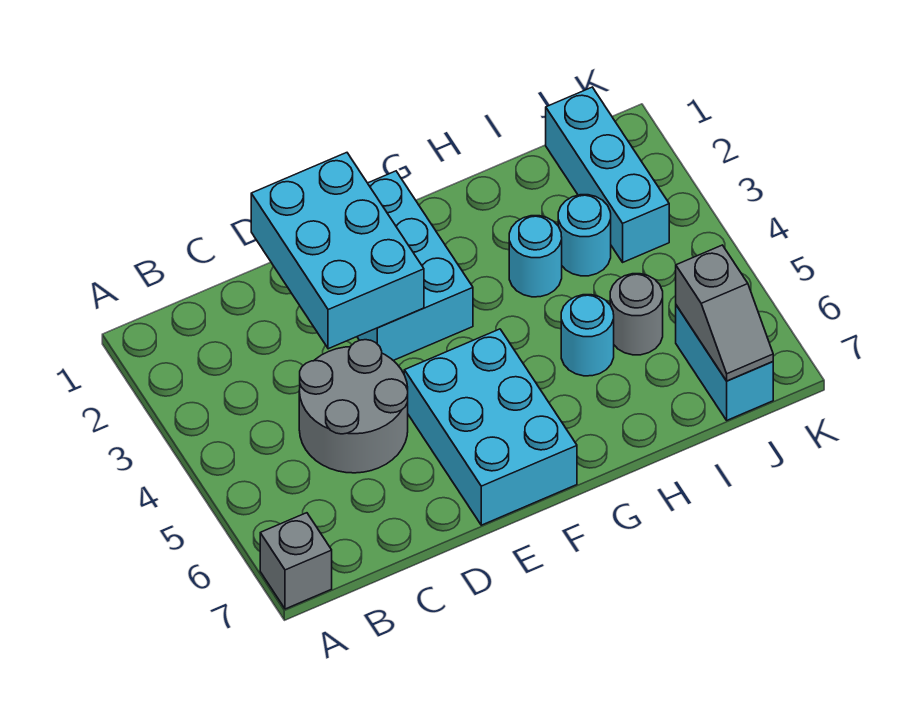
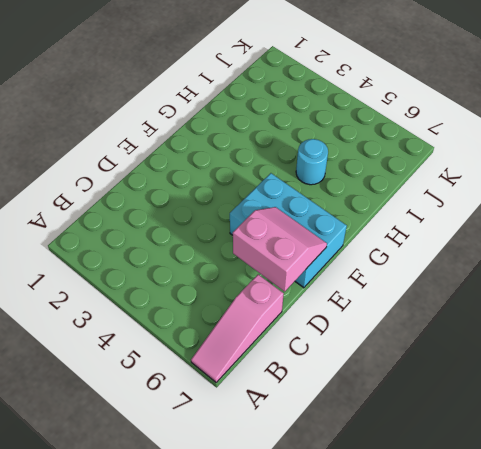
pink slope A7:C7 level 1 top C -> grey brick A7 level 1
pink slope D6:E7 level 2 top D -> none
none -> grey round brick C4:D5 level 1
none -> cyan brick E1:F3 level 1
none -> cyan round brick H3 level 1

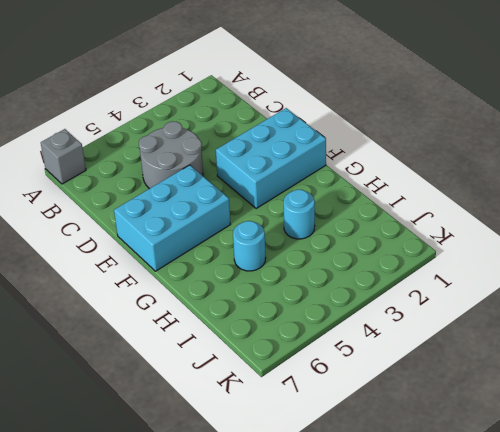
none -> cyan round brick I3 level 1
none -> grey round brick I5 level 1
none -> cyan brick J1:J3 level 1

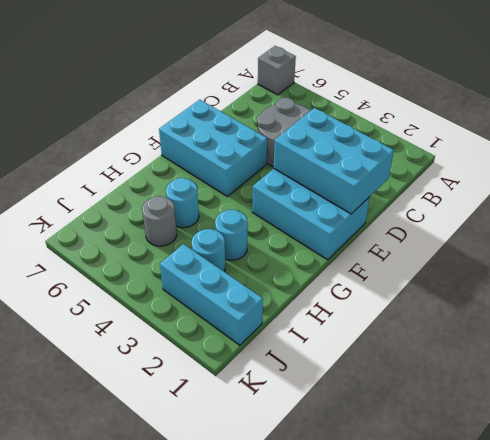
none -> cyan brick J6:J7 level 1
none -> grey slope J6:J7 level 2 top 6

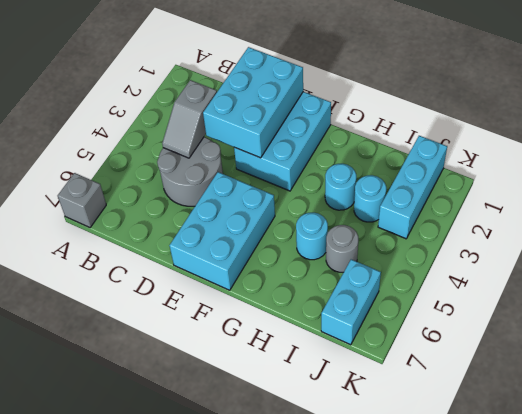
grey slope C3:C4 level 2 top 3 -> grey slope J6:J7 level 2 top 6

